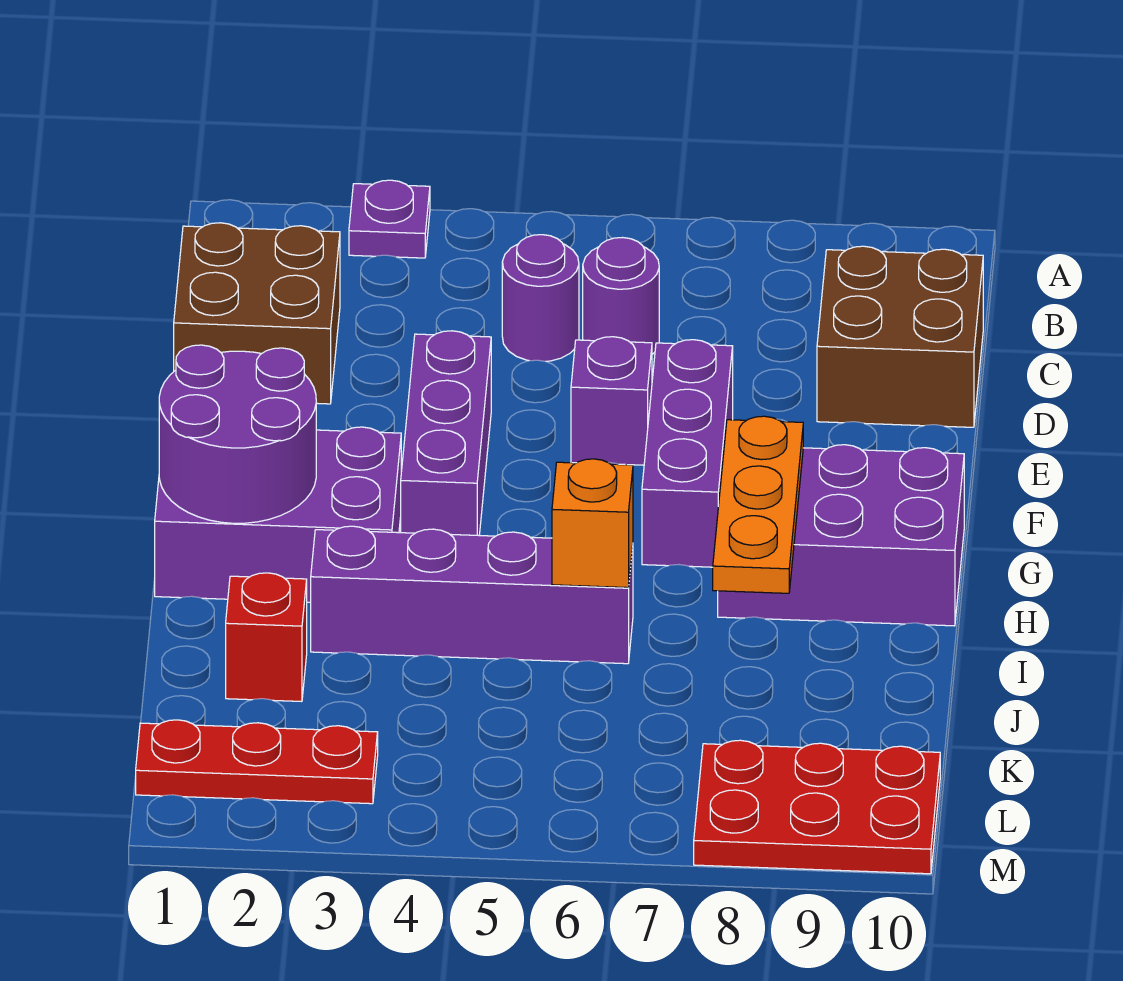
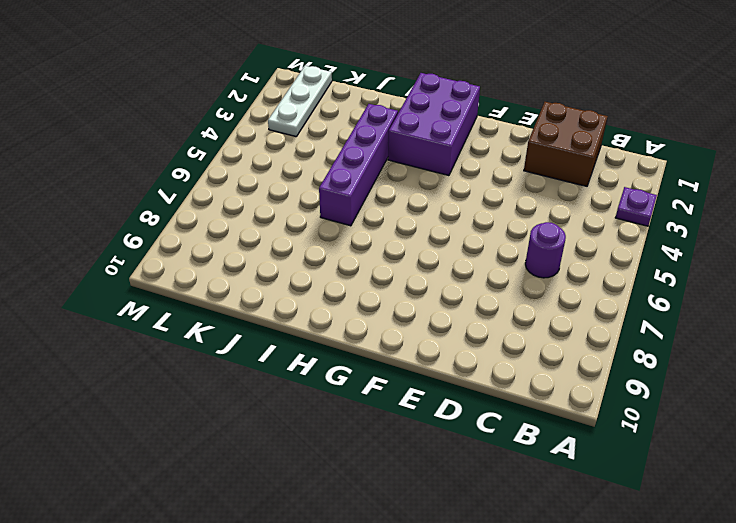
white plate L1:L3 level 1 -> red plate L1:L3 level 1
none -> purple round brick C5 level 1
none -> brown brick C9:D10 level 1
none -> purple brick E4:G4 level 1

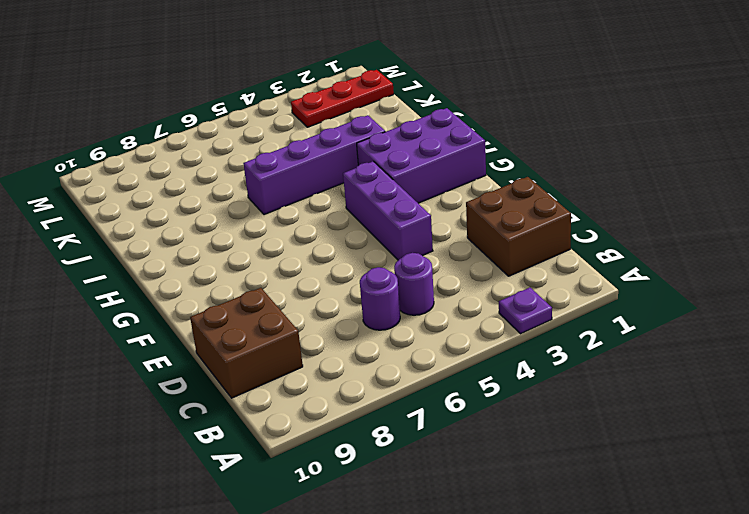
none -> purple brick E6 level 1
none -> purple brick E7:G7 level 1
none -> purple brick G8:H10 level 1

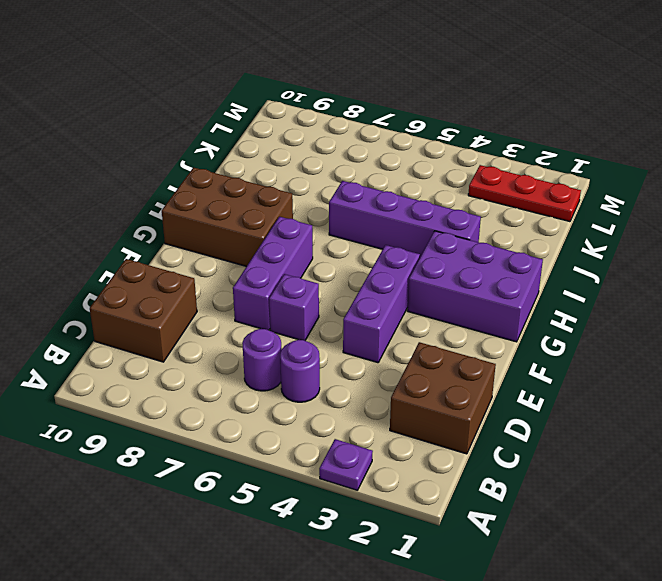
brown brick G8:H10 level 1 -> purple brick G8:H10 level 1
none -> red brick J2 level 1
none -> red plate L8:M10 level 1
none -> purple round brick G1:H2 level 2

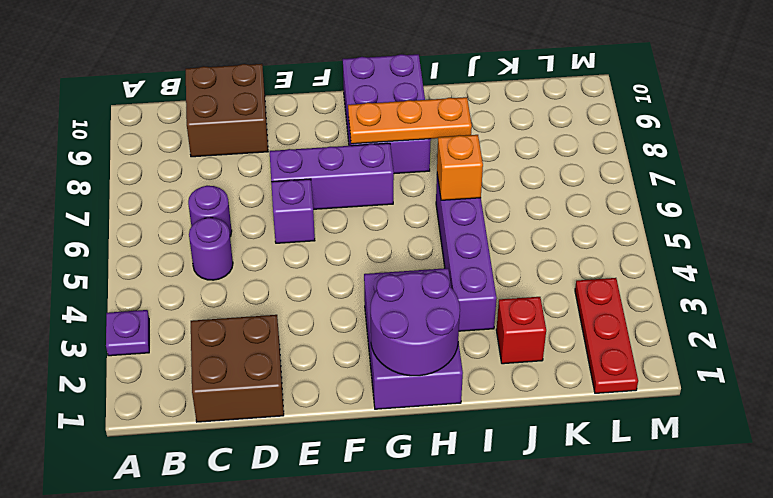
none -> purple brick E4:G4 level 1
none -> red plate L8:M10 level 1

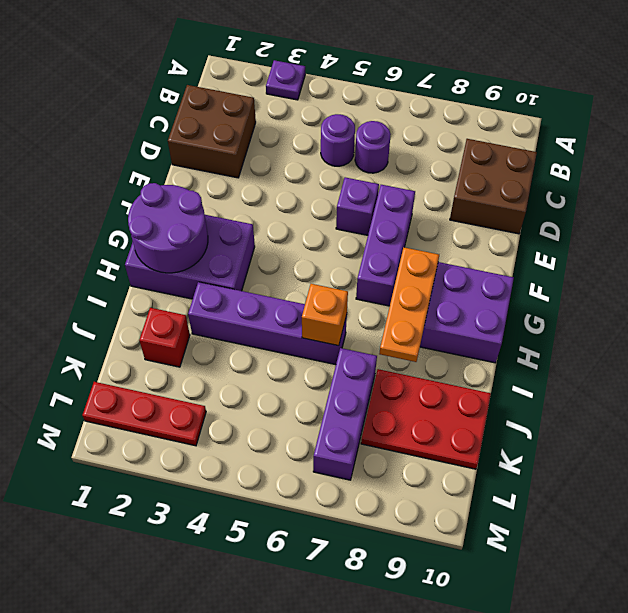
purple brick J7:L7 level 1 -> purple brick E4:G4 level 1
red plate J8:K10 level 1 -> red plate L8:M10 level 1

